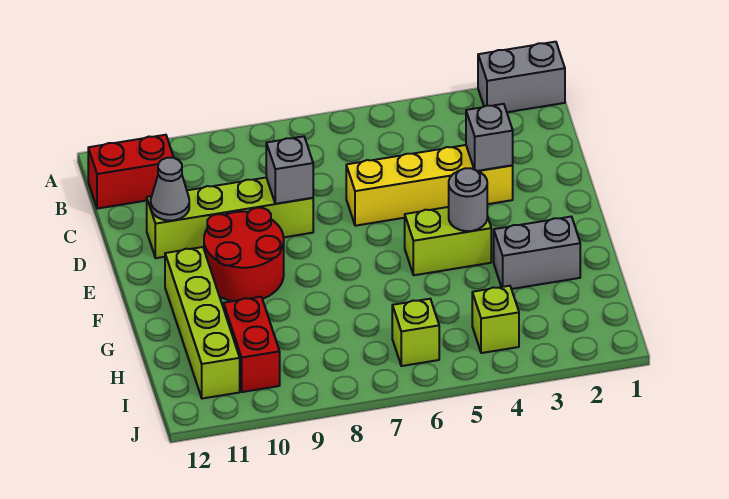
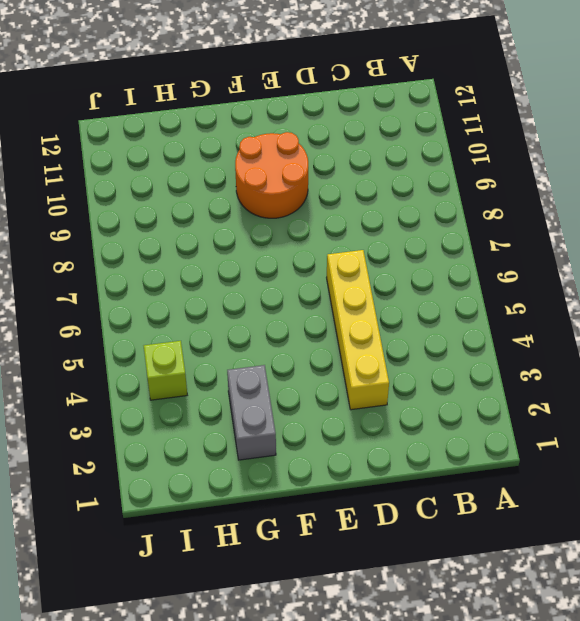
orange round brick E9:F10 level 1 -> red round brick E9:F10 level 1
none -> grey brick A1:A2 level 1
none -> red brick B11:B12 level 1
none -> lime brick D8:D11 level 1

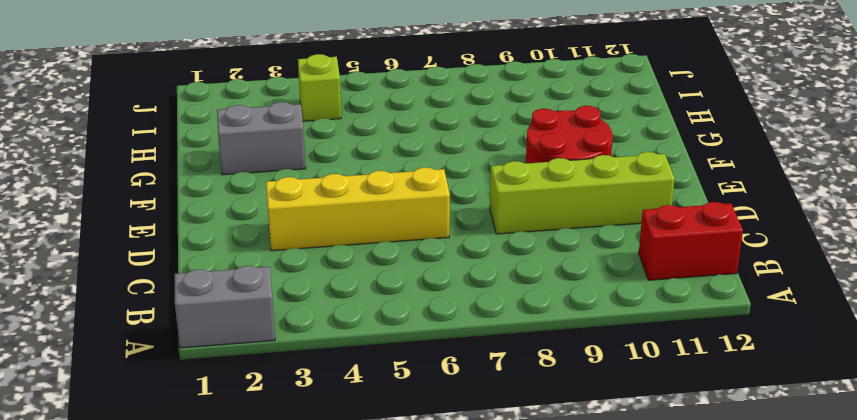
none -> lime brick F4:F5 level 1
none -> lime brick F11:I11 level 1
none -> red brick H10:I10 level 1

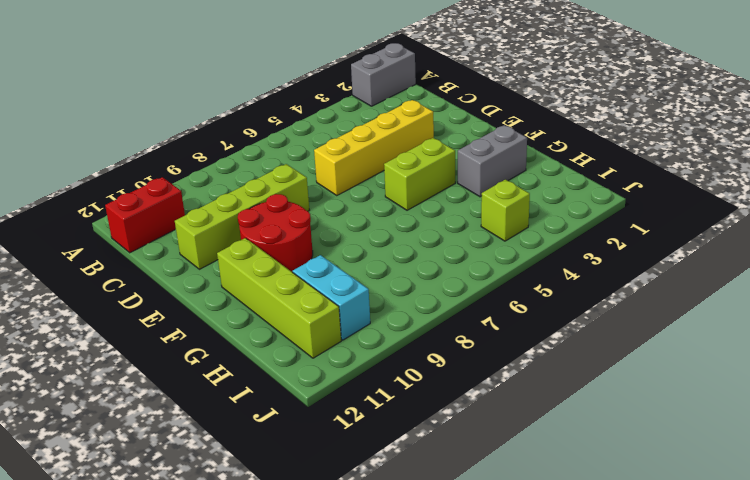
cyan brick H10:I10 level 1 -> red brick H10:I10 level 1
none -> lime brick I6 level 1
none -> grey brick D3 level 2
none -> grey brick D8 level 2

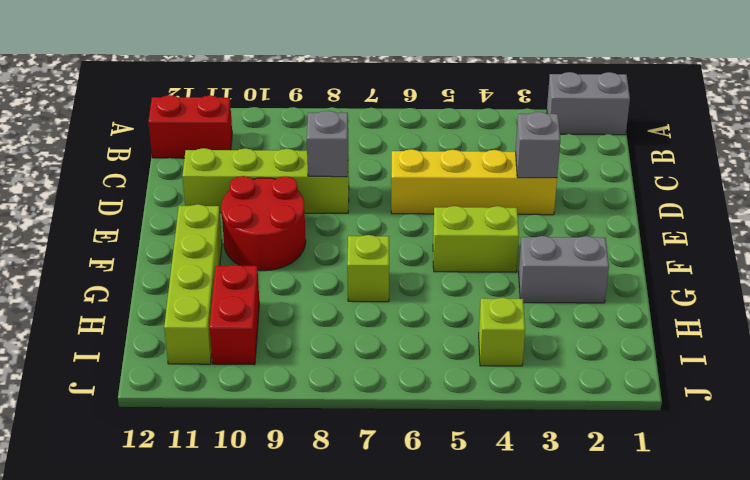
lime brick G7 level 1 -> lime brick I6 level 1
none -> grey cone D11 level 2
none -> grey round brick F4 level 2

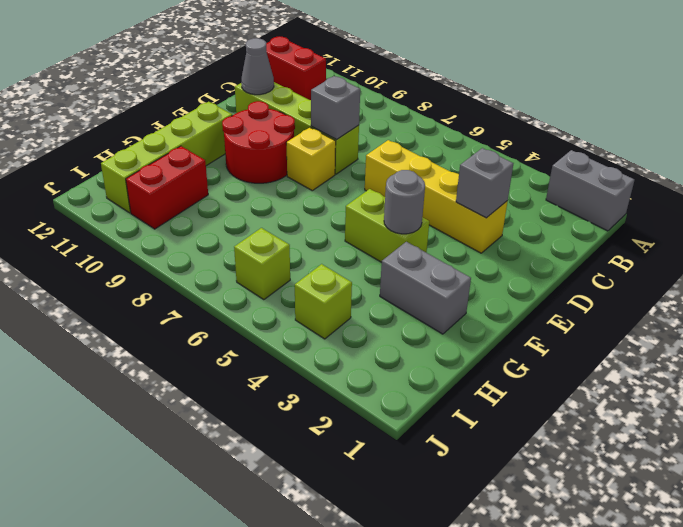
yellow brick E8 level 1 -> none

